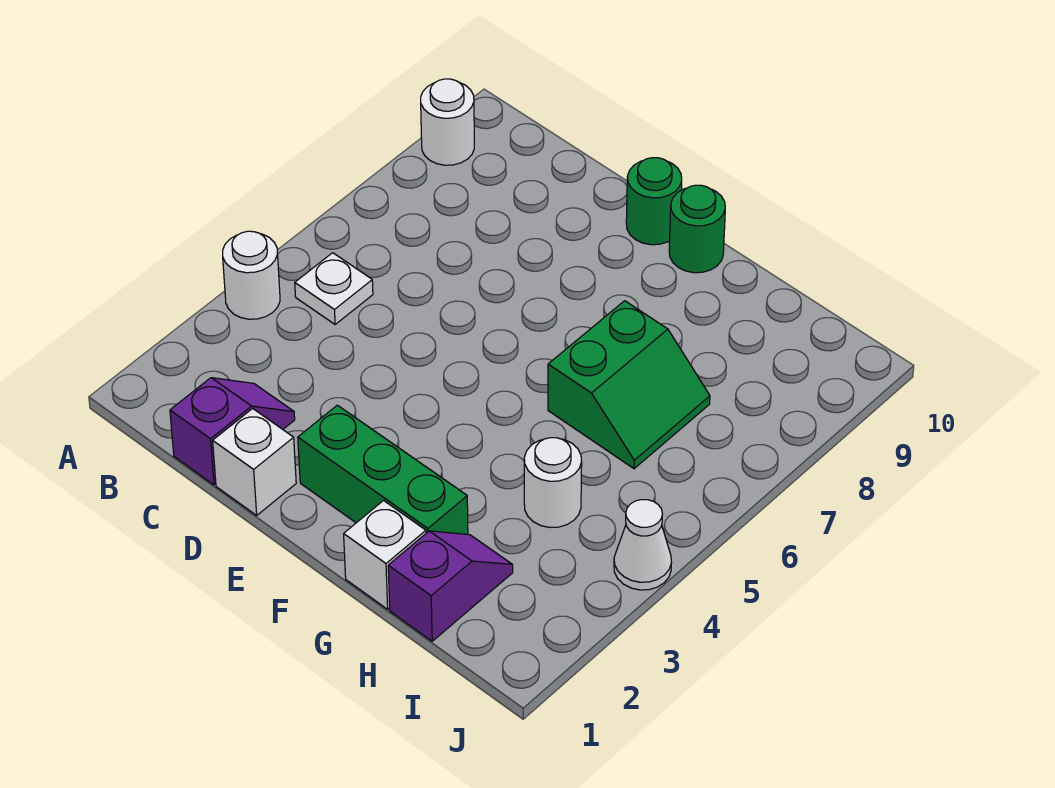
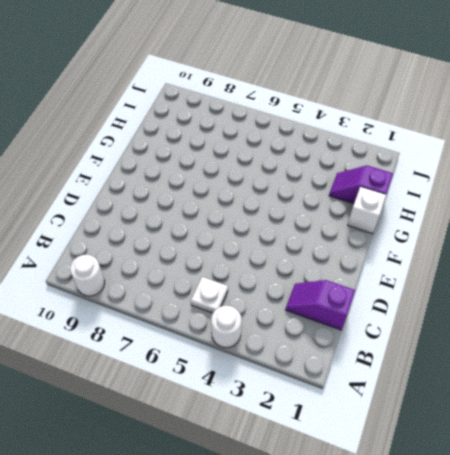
none -> white brick D1 level 1
none -> green brick E2:G2 level 1
none -> green round brick E10 level 1

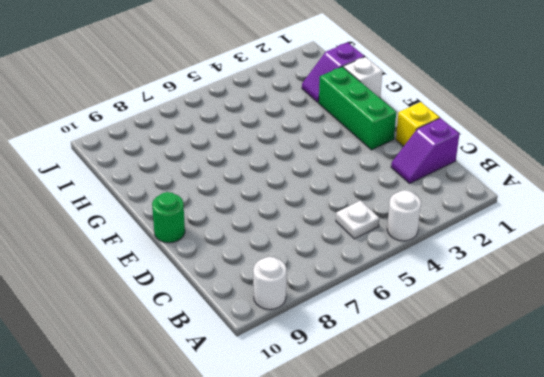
yellow brick D1 level 1 -> white brick D1 level 1
none -> green round brick F10 level 1
none -> green slope G6:H7 level 1 top G
none -> white round brick H4 level 1

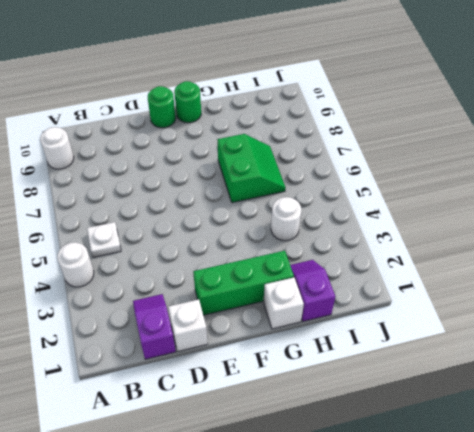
none -> white cone J4 level 1

